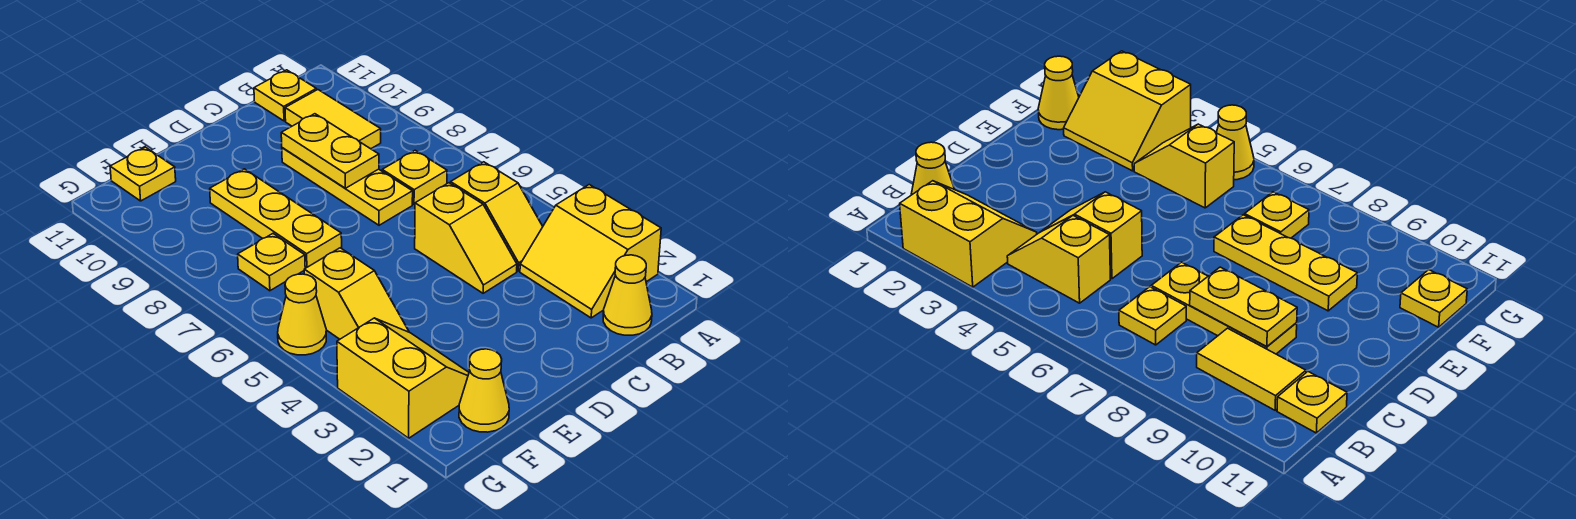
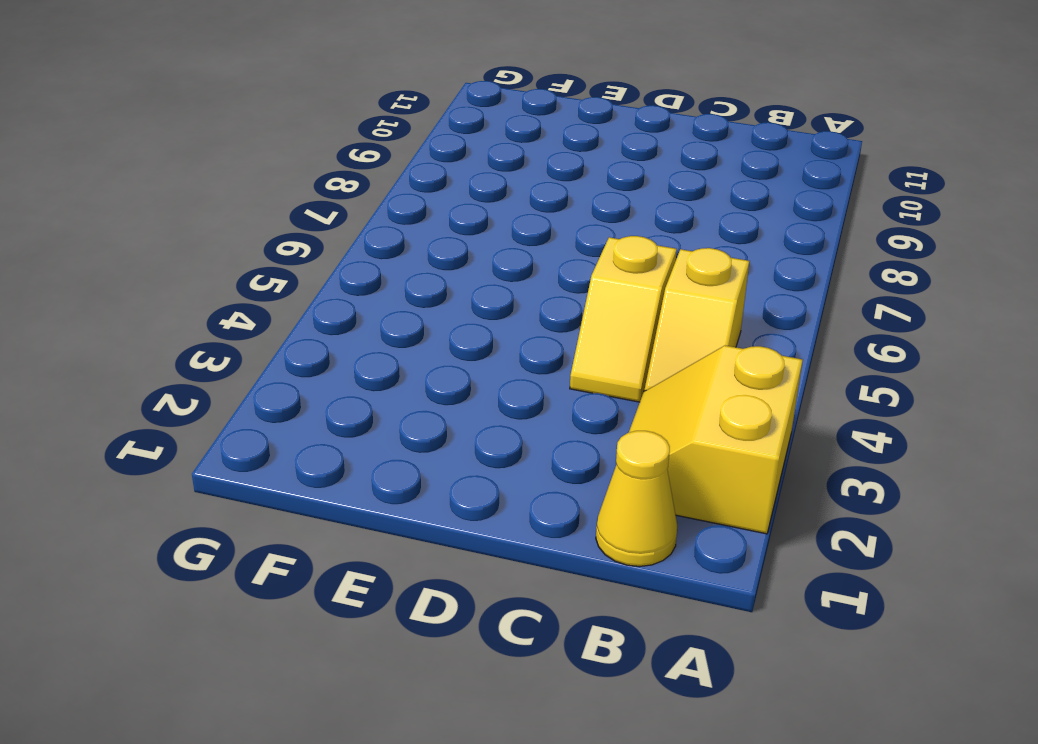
none -> yellow plate B7 level 1
none -> yellow tile B9:B10 level 1
none -> yellow plate B11 level 1

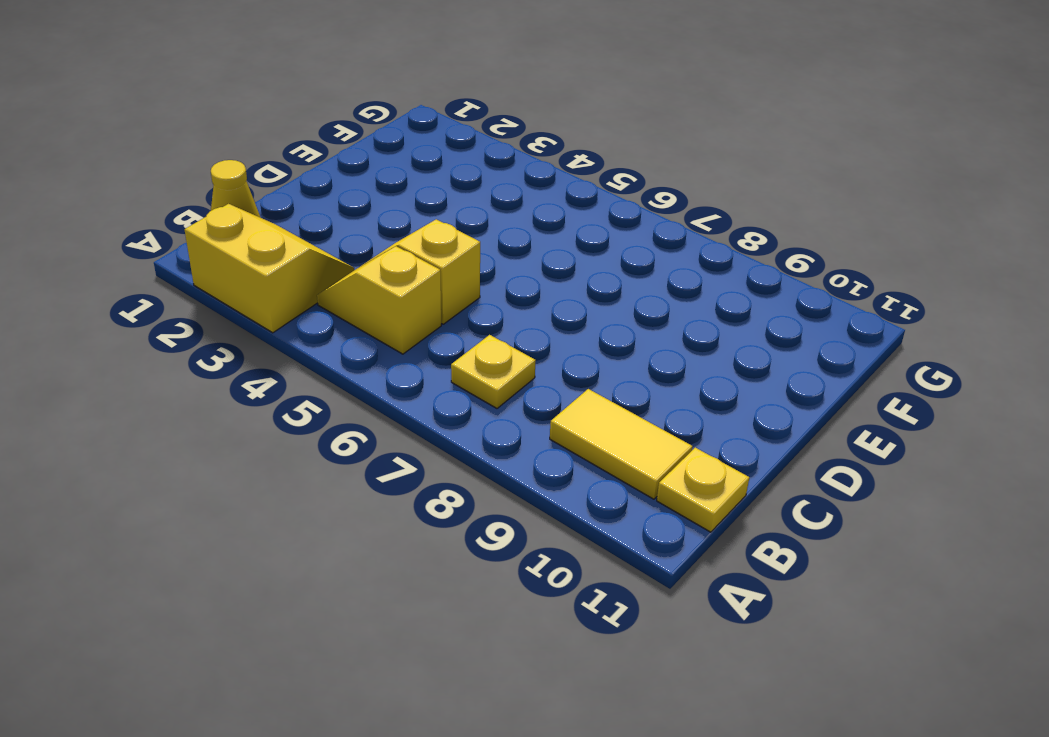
none -> yellow plate C7:C9 level 1
none -> yellow plate E7:E9 level 1
none -> yellow cone F1 level 1

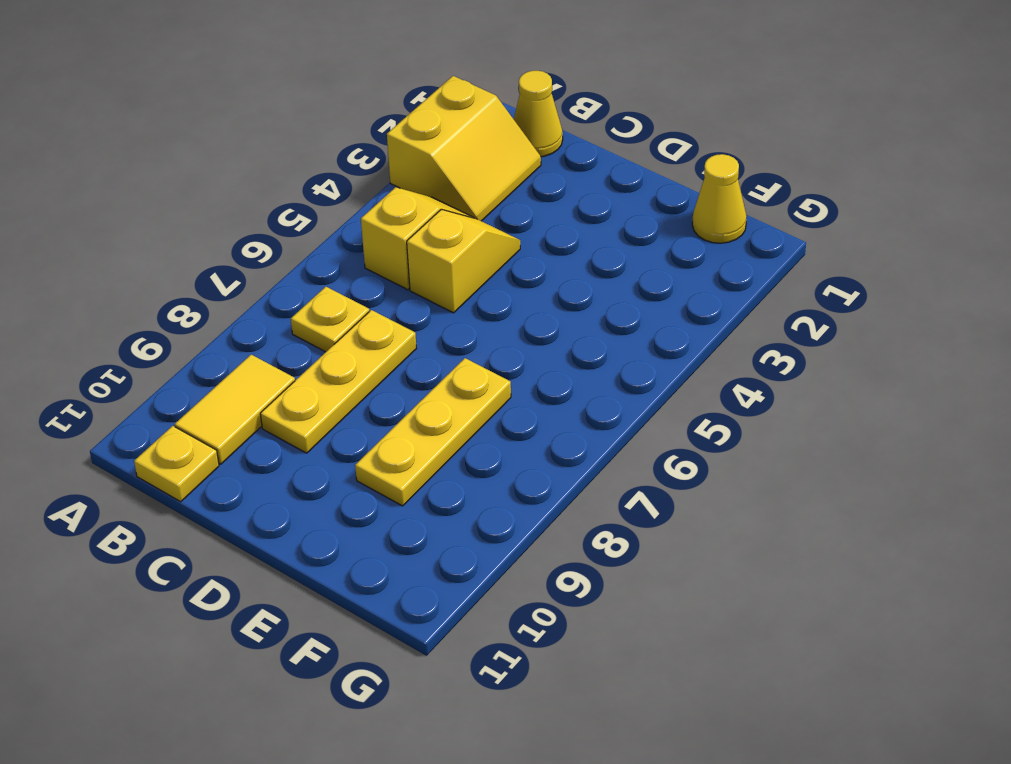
none -> yellow slope F2:G3 level 1 top G
none -> yellow slope F4:F5 level 1 top 5
none -> yellow plate F7 level 1

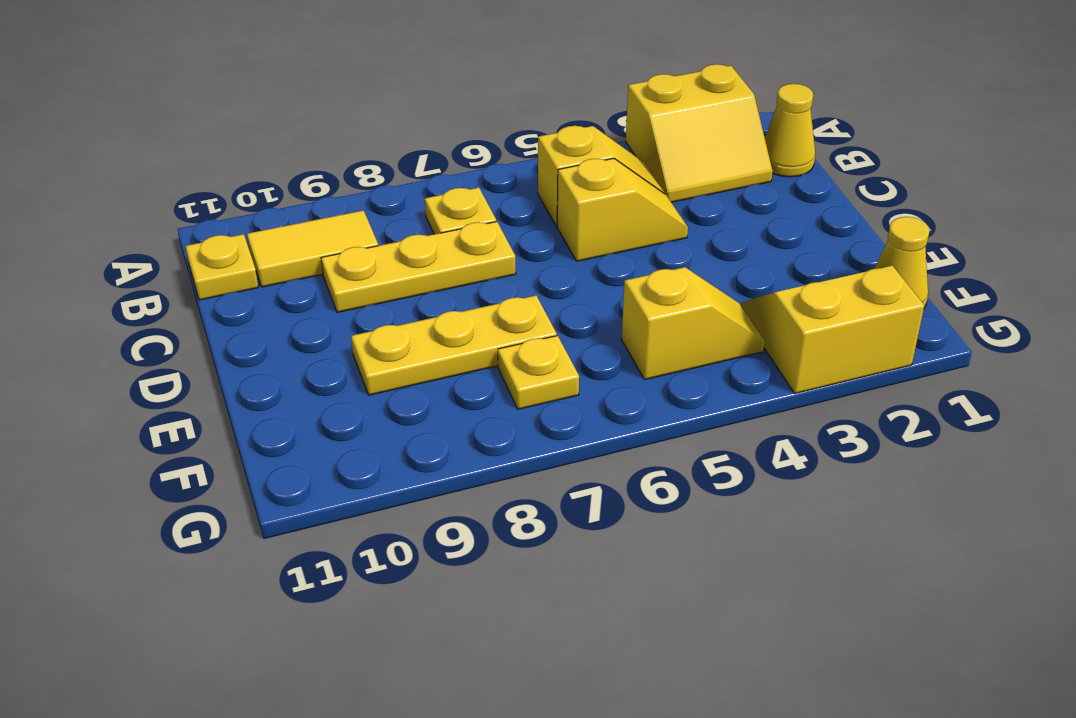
none -> yellow plate F11 level 1
none -> yellow cone G5 level 1
none -> yellow plate C8:C9 level 2

